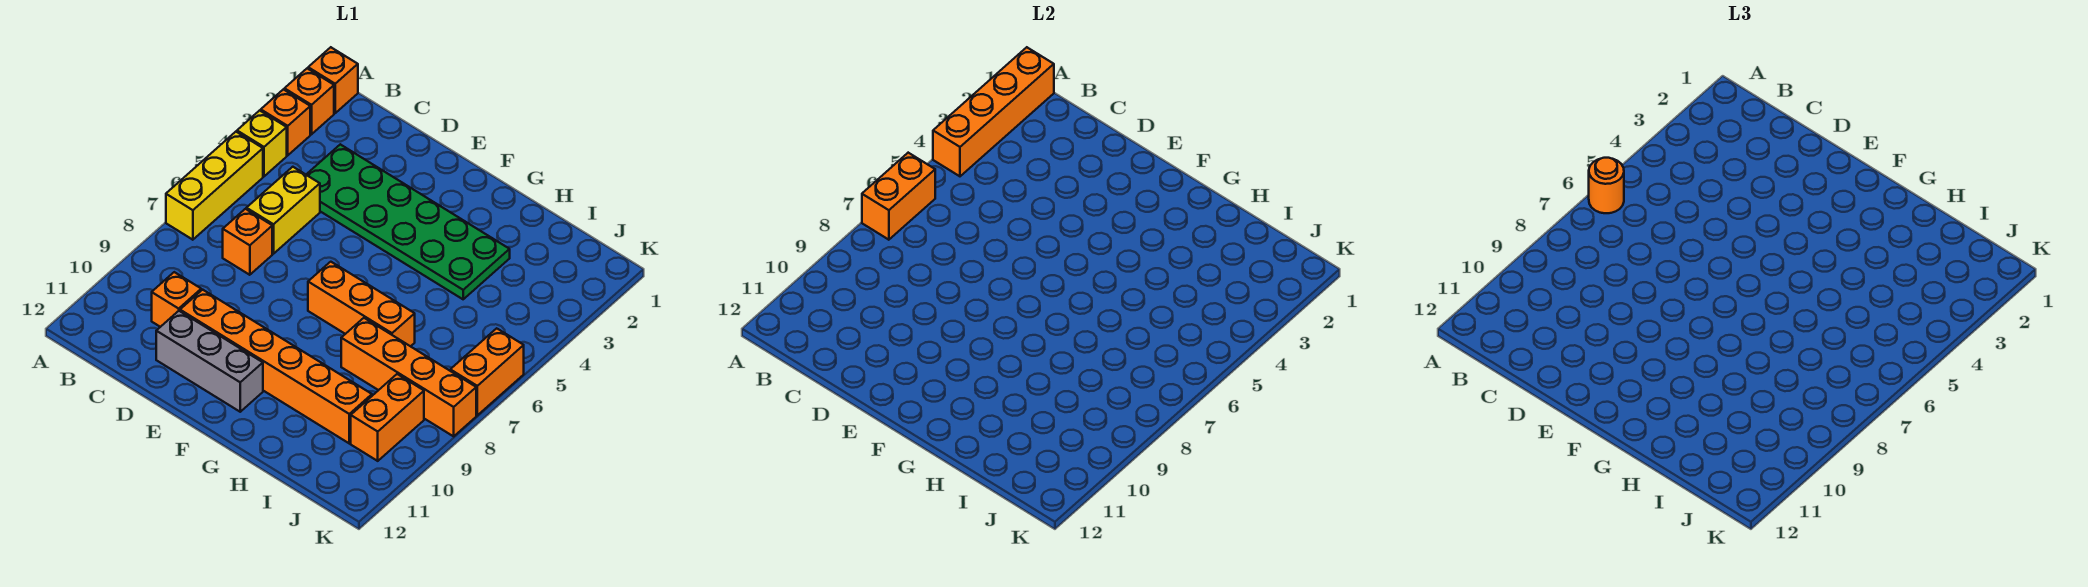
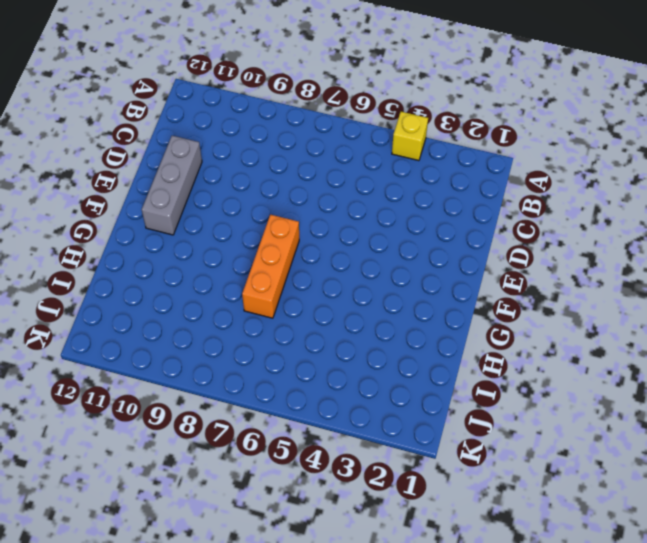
none -> orange brick A1 level 1
none -> orange brick A2 level 1
none -> orange brick A3 level 1

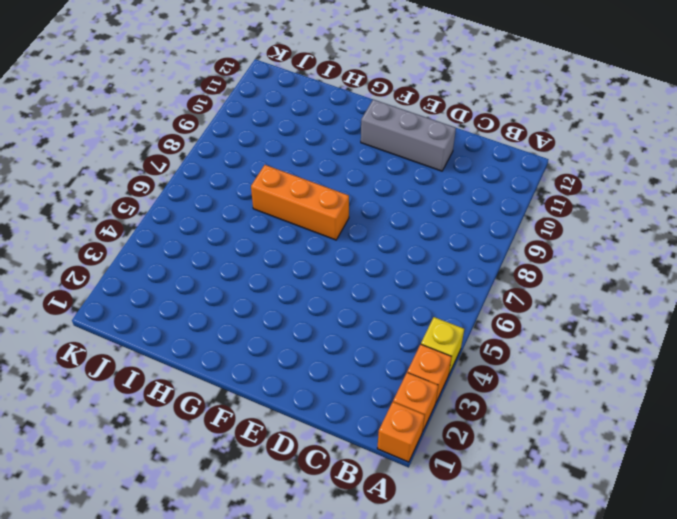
none -> yellow brick A5:A7 level 1
none -> green plate C3:H4 level 1
none -> yellow brick C5:C6 level 1

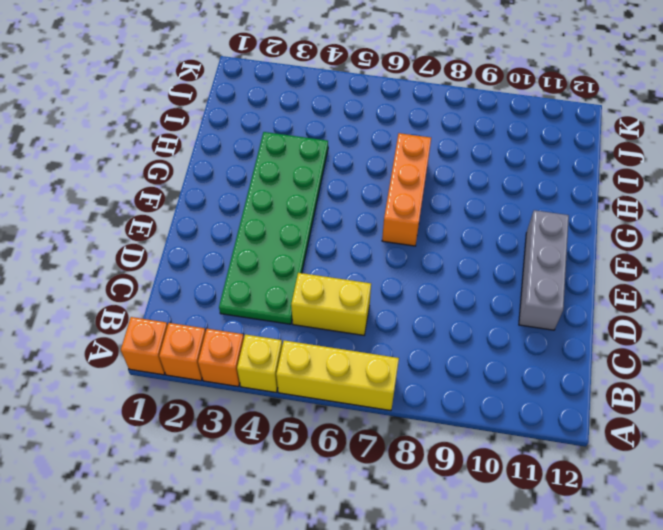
none -> orange brick C7 level 1
none -> orange brick C10 level 1
none -> orange brick D10:I10 level 1

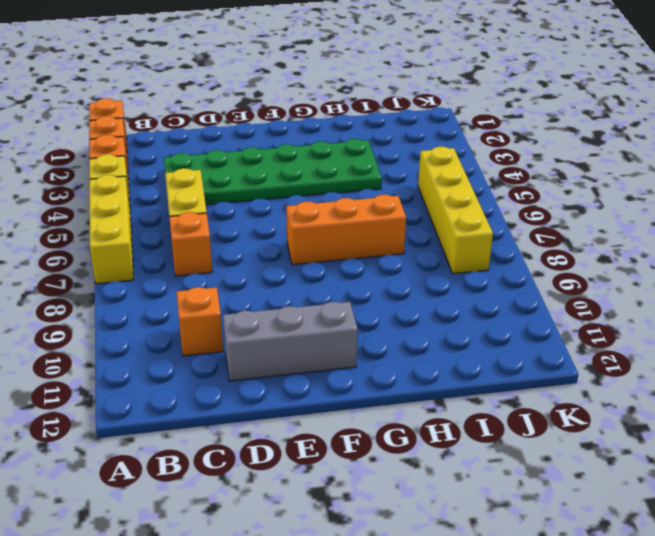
yellow brick J5:J8 level 1 -> orange brick H8:K8 level 1
none -> orange brick D10:I10 level 1
none -> orange brick J9:J10 level 1
none -> orange brick K6:K7 level 1

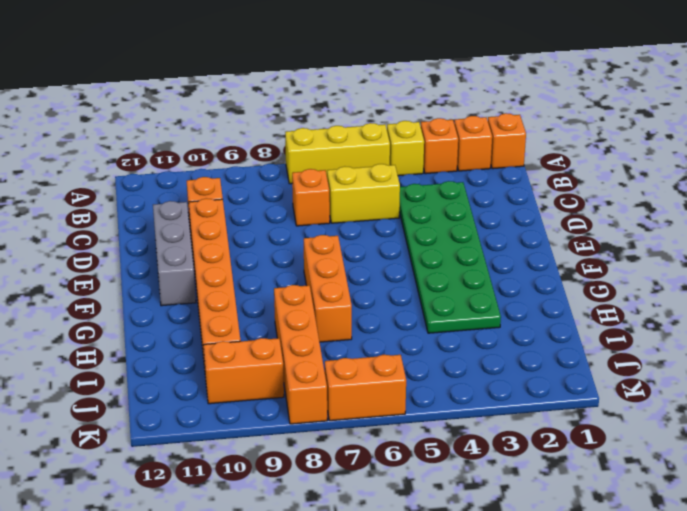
none -> orange brick A1:A4 level 2
none -> orange brick A6:A7 level 2
none -> orange round brick A6 level 3

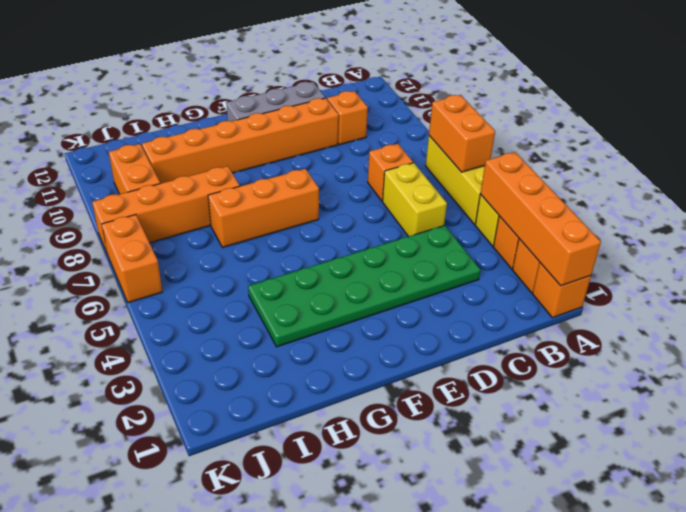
none -> orange round brick A6 level 3

